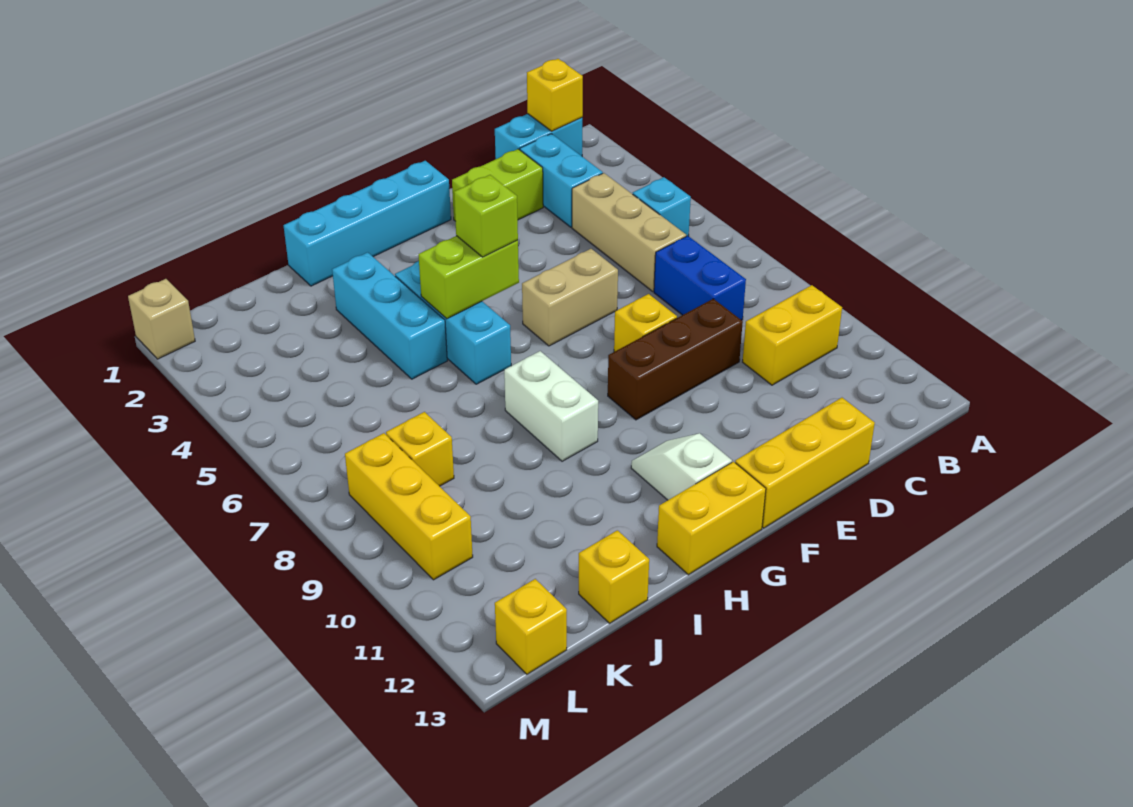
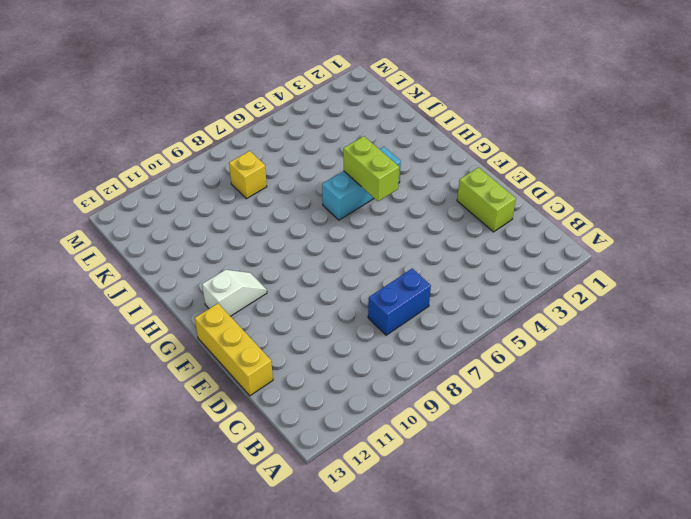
none -> cyan brick B1:C1 level 1
none -> cyan brick B5 level 1
none -> yellow brick B10:C10 level 1

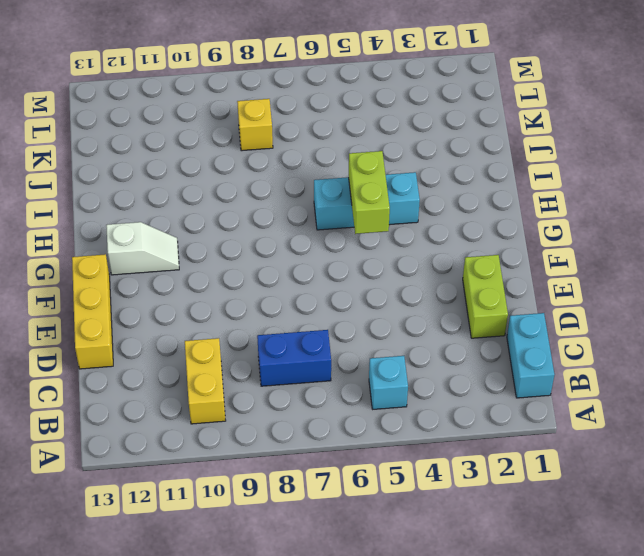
none -> cyan brick C2:C3 level 1
none -> tan brick C4:C6 level 1
none -> brown brick D9:F9 level 1

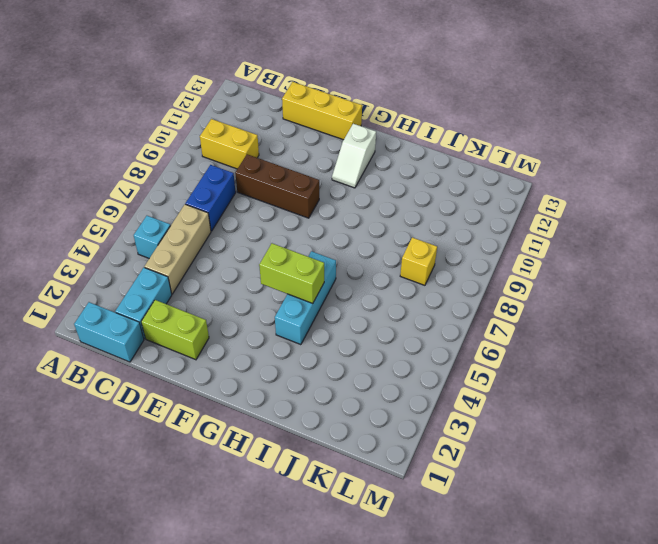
none -> tan brick E6:F6 level 1
none -> yellow brick E8 level 1
none -> cyan brick F1:I1 level 1

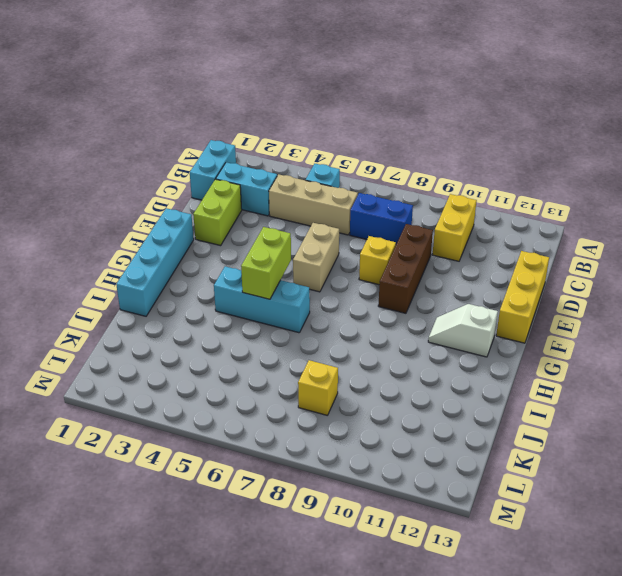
none -> yellow brick G13:H13 level 1
none -> white brick H8:H9 level 1
none -> cyan brick I3:I5 level 1

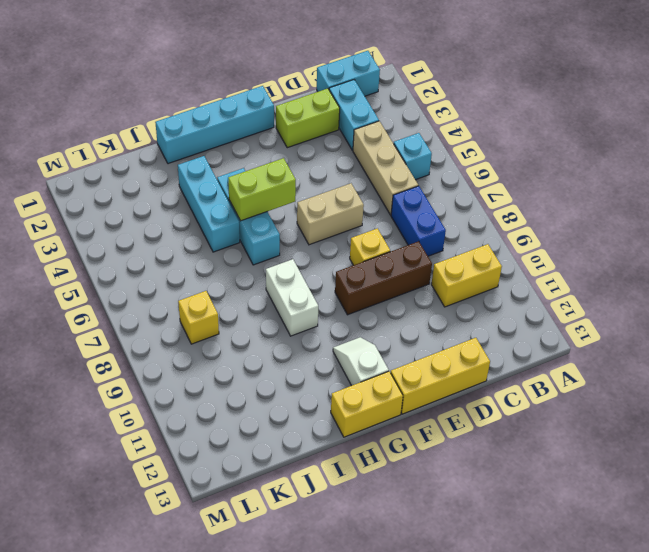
none -> yellow brick J13 level 1
none -> yellow brick L8:L10 level 1
none -> yellow brick L13 level 1

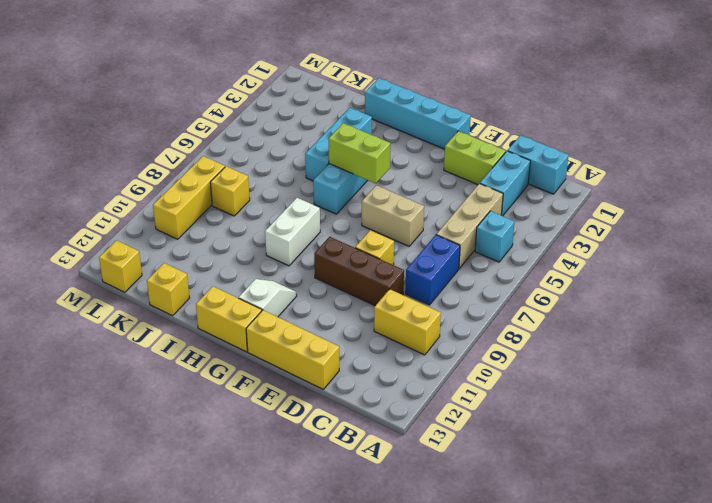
none -> tan brick M1 level 1
none -> yellow brick B1 level 2
none -> lime brick G5 level 3

